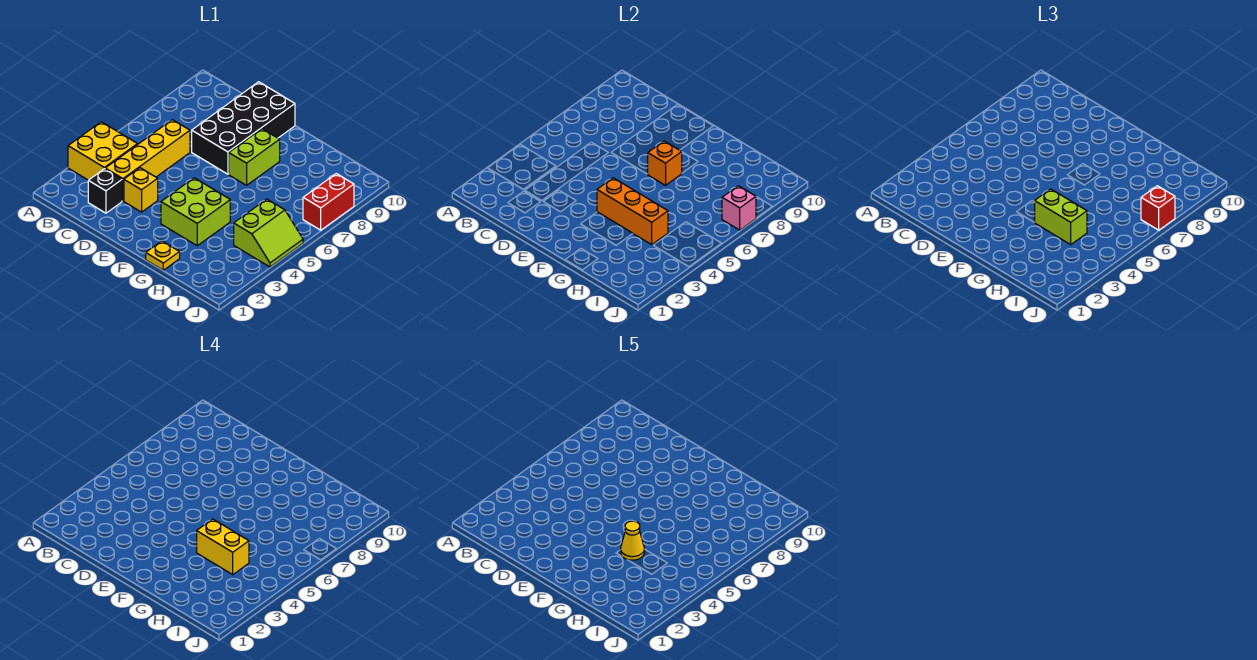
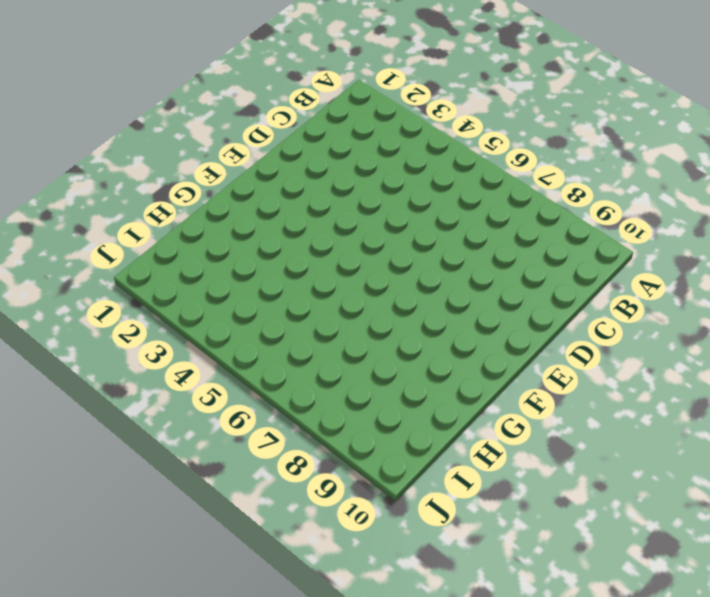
none -> yellow brick A3:B4 level 1
none -> black brick C2 level 1
none -> yellow brick C3:C6 level 1

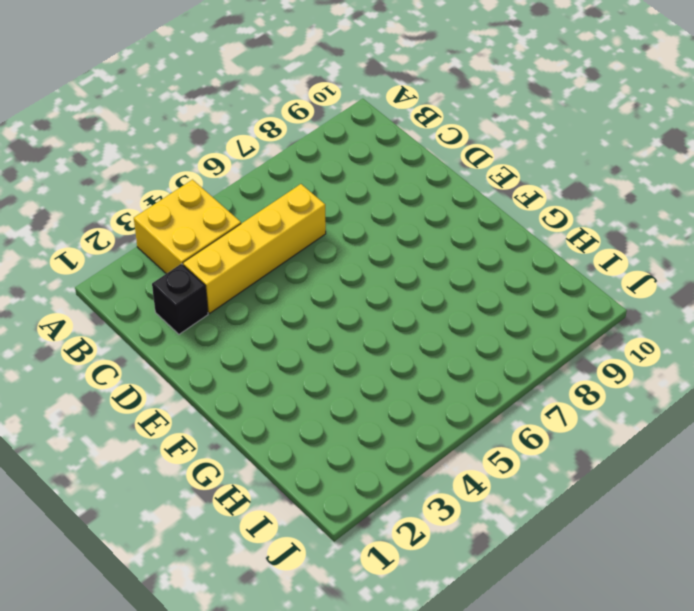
none -> yellow brick D3 level 1
none -> black brick D7:E10 level 1
none -> lime brick F3:G4 level 1

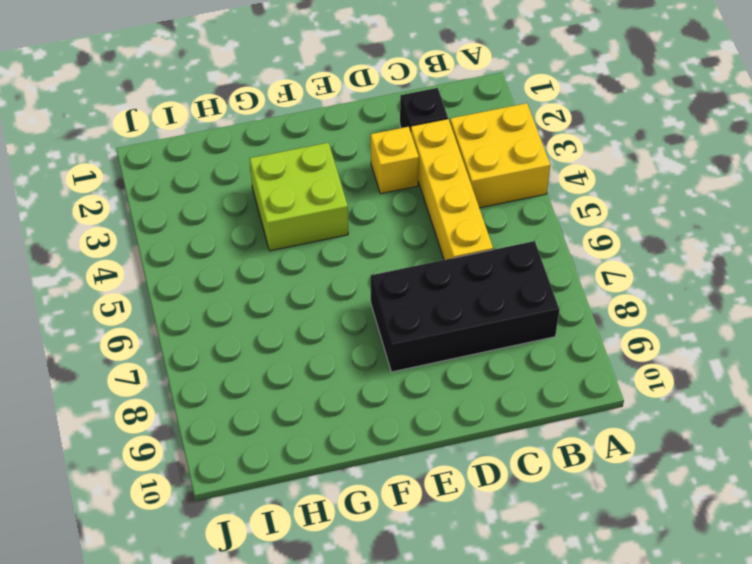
black brick B7:E8 level 1 -> black brick D7:E10 level 1
none -> lime brick F7:F8 level 1
none -> yellow plate G1 level 1
none -> lime slope I4:J5 level 1 top I

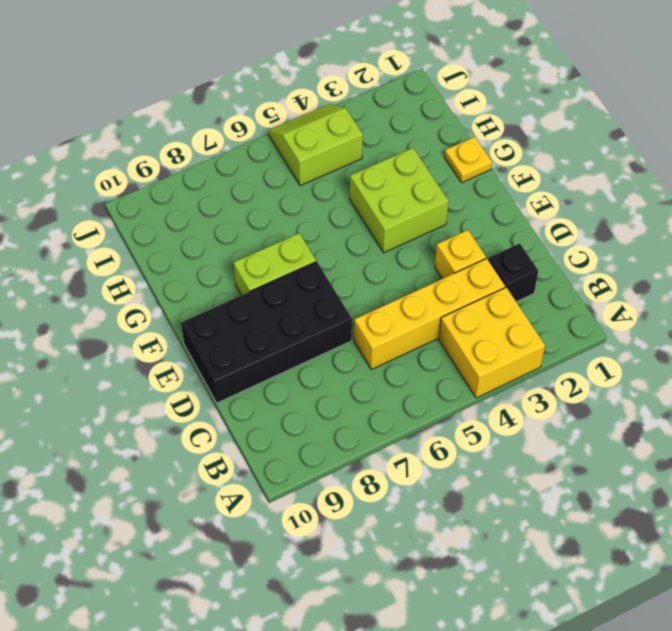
none -> red brick J7:J8 level 1
none -> orange brick F4:H4 level 2
none -> orange brick F7 level 2

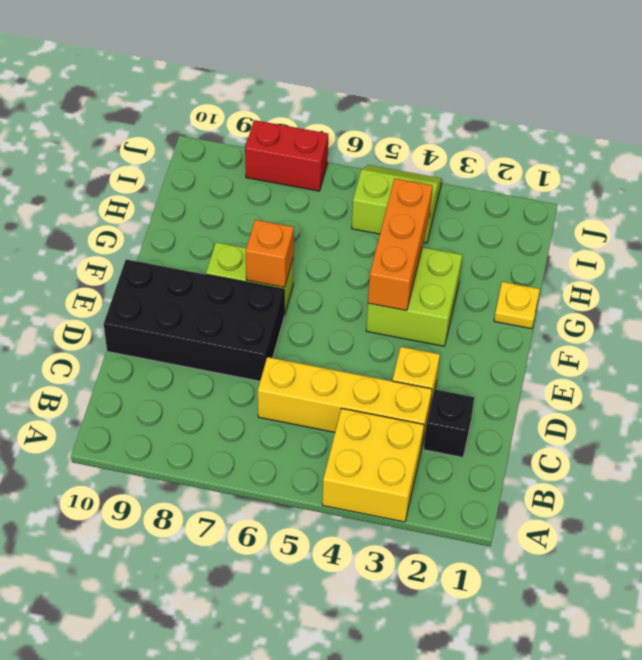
none -> pink brick J7 level 2
none -> lime brick G4:H4 level 3
none -> red brick J7 level 3

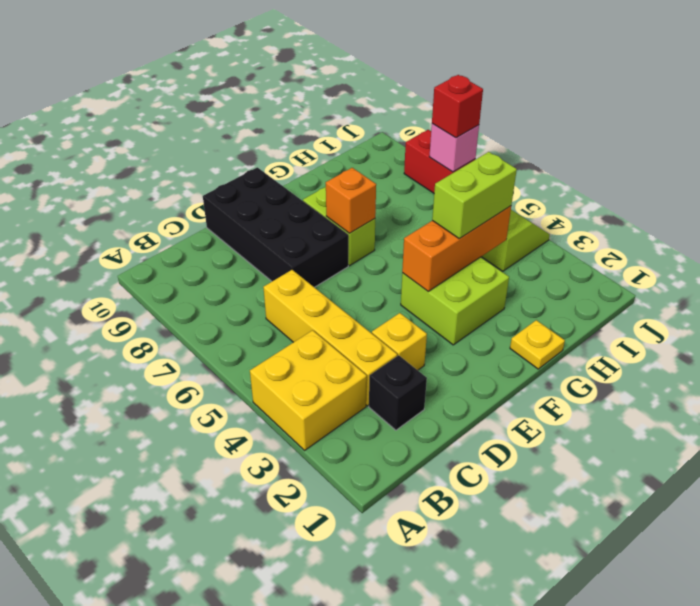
none -> yellow brick G4:H4 level 4
none -> yellow cone G4 level 5

